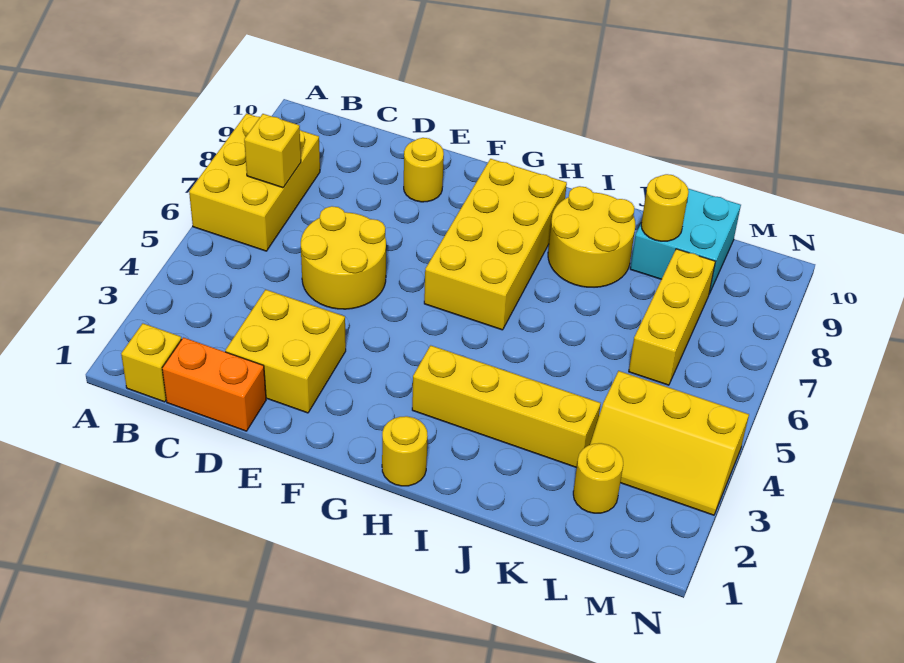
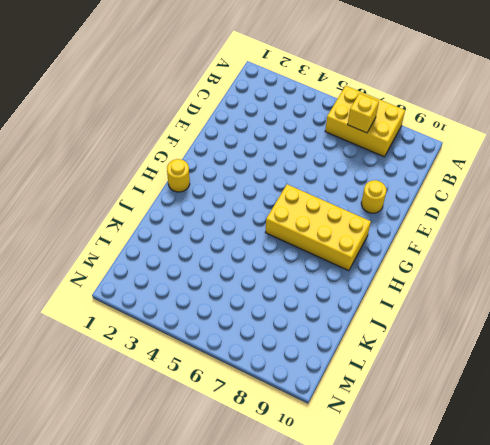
none -> yellow brick B1 level 1
none -> orange brick C1:D1 level 1
none -> yellow brick D2:E3 level 1

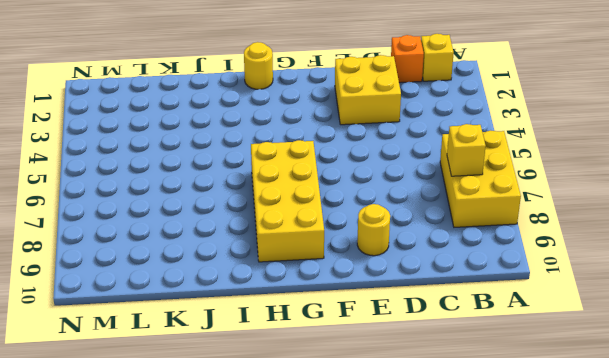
orange brick C1 level 1 -> orange brick C1:D1 level 1
none -> yellow round brick D5:E6 level 1
none -> yellow brick H3:K3 level 1
none -> yellow round brick I8:J9 level 1

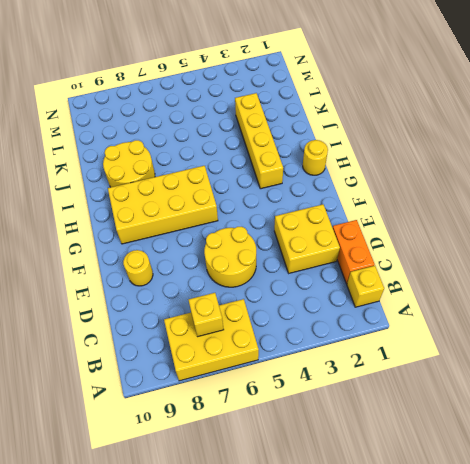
none -> cyan brick K9:L10 level 1
none -> yellow round brick L2 level 1
none -> yellow slope L3:N4 level 1 top 4

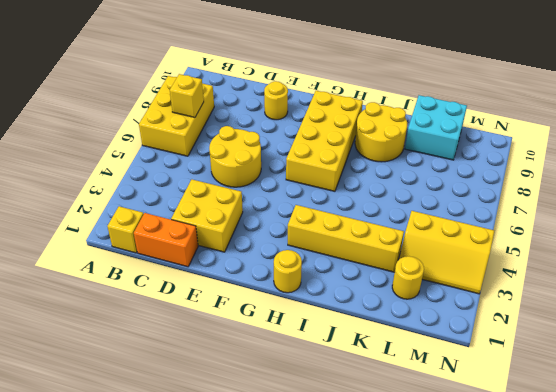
none -> yellow brick L6:L8 level 1
none -> yellow round brick K9 level 2

